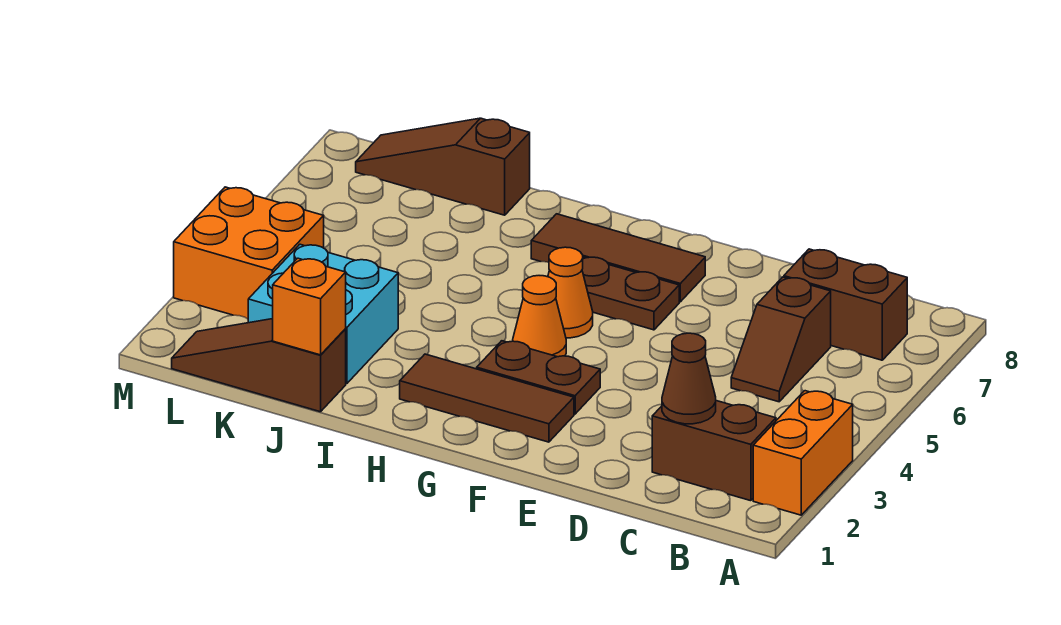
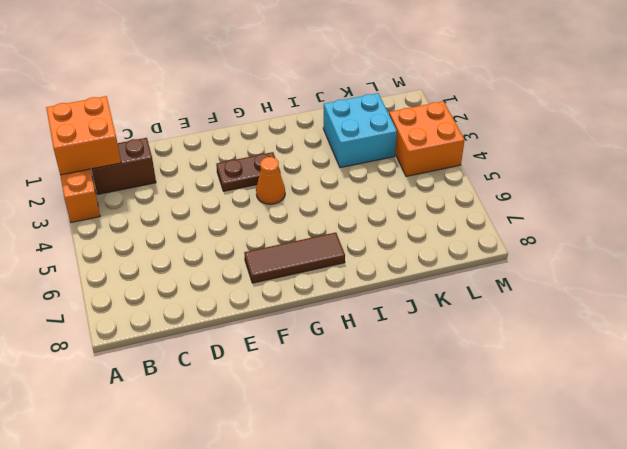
orange brick A1:B2 level 2 -> none
none -> brown brick B7:C7 level 1
none -> brown slope C5:C6 level 1 top 6
none -> brown tile F2:H2 level 1

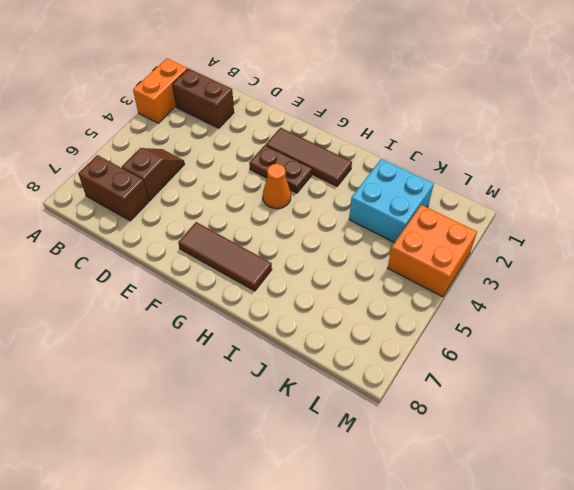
none -> brown plate F6:G6 level 1
none -> orange cone G5 level 1
none -> brown slope J1:L1 level 1 top J

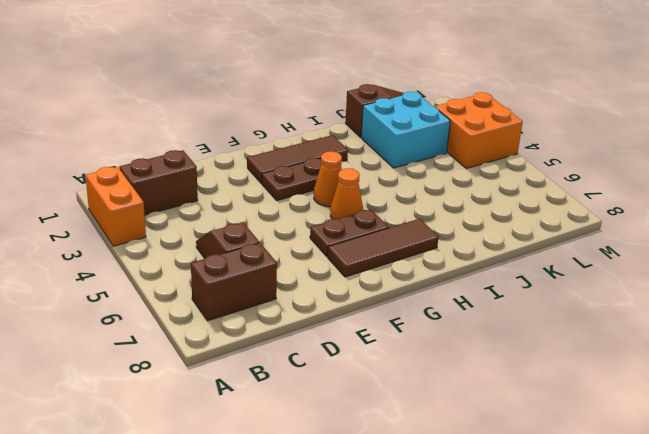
none -> brown slope J8:L8 level 1 top J
none -> brown cone C2 level 2
none -> orange brick J1 level 2

